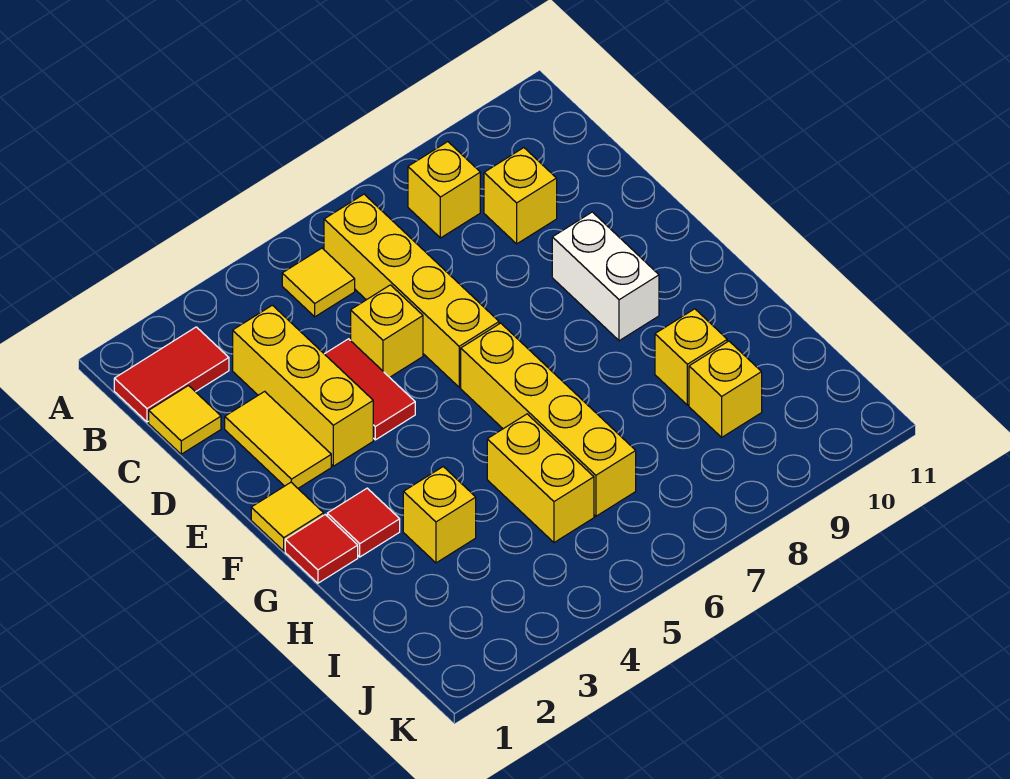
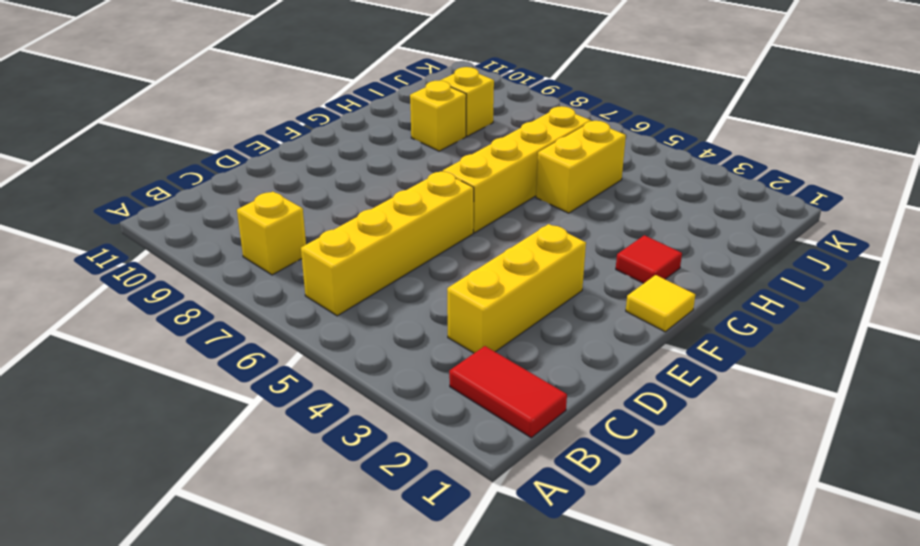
none -> yellow tile B5 level 1
none -> yellow tile C1 level 1
none -> yellow brick C9 level 1

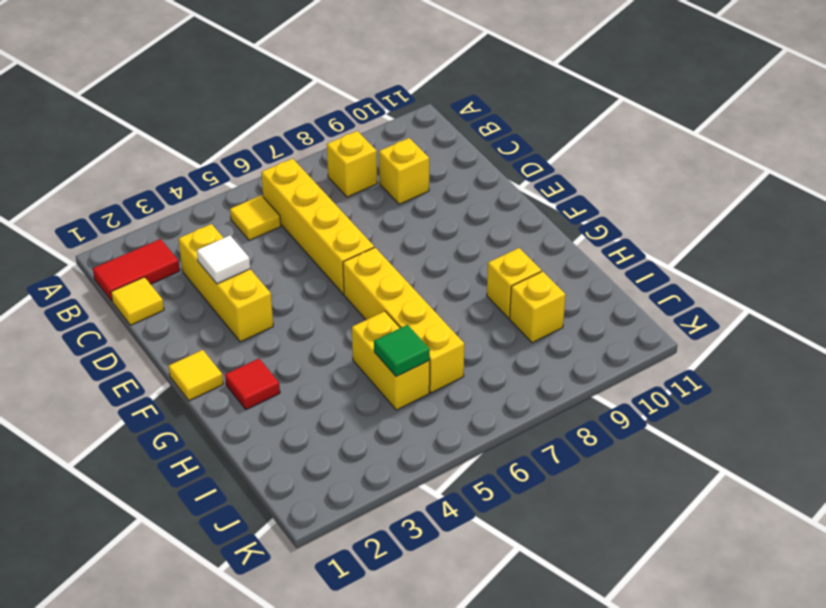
white tile D3 level 2 -> none
green tile I5 level 2 -> none
none -> yellow tile D2:E2 level 1
none -> red tile D4:E4 level 1
none -> yellow brick D5 level 1

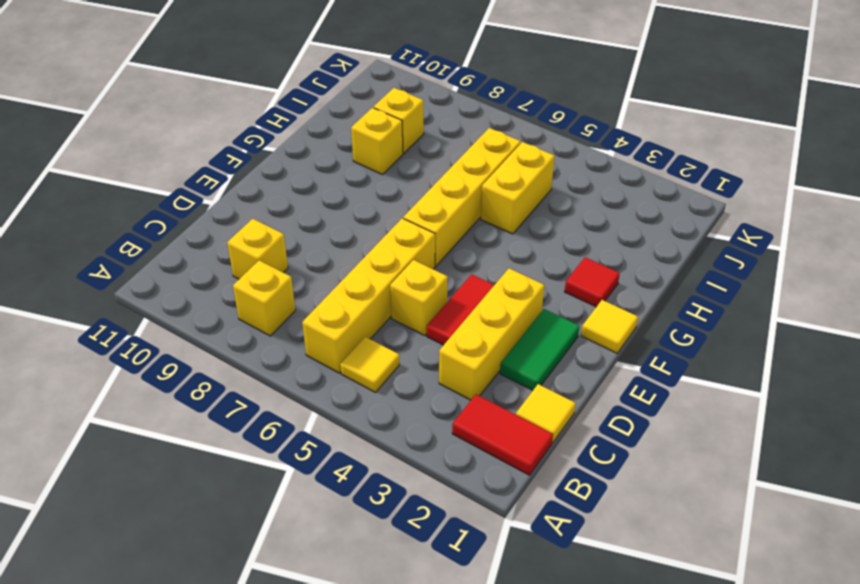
green tile D2:E2 level 1 -> yellow tile D2:E2 level 1
none -> white brick E9:F9 level 1
none -> red tile G1 level 1
none -> yellow brick H3 level 1

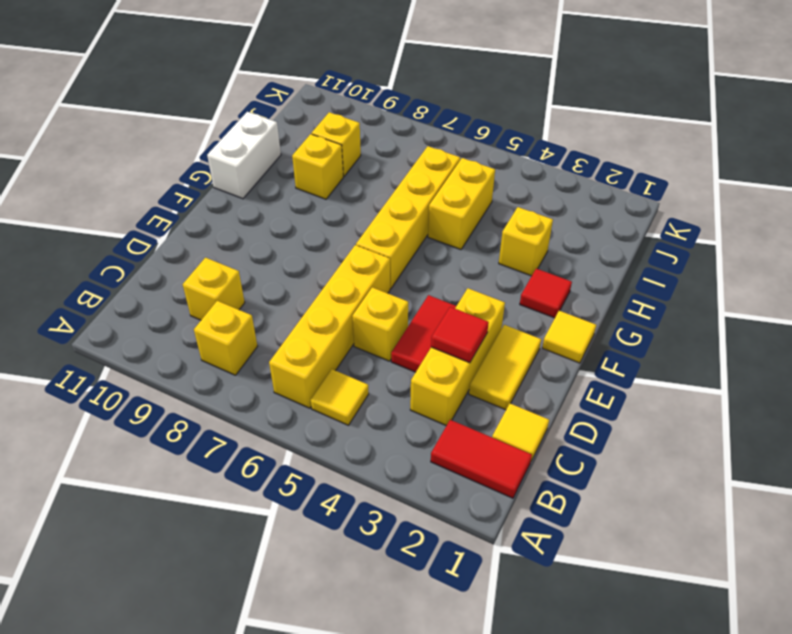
red tile D3 level 2 -> red tile G1 level 1
white brick G11:H11 level 1 -> white brick E9:F9 level 1

